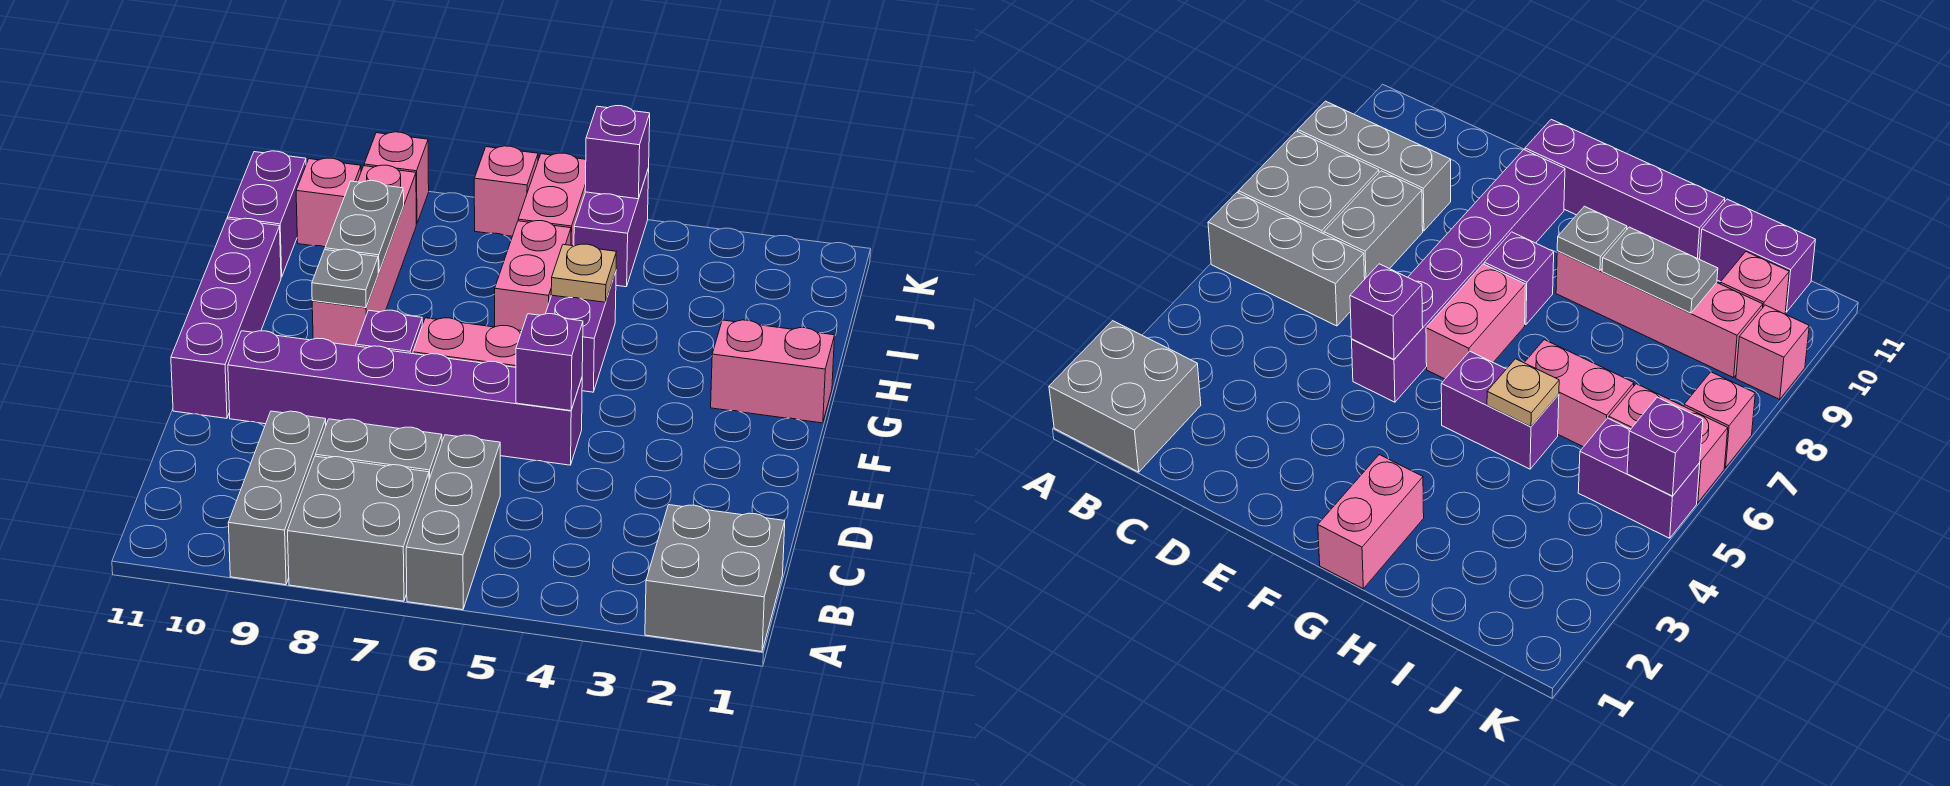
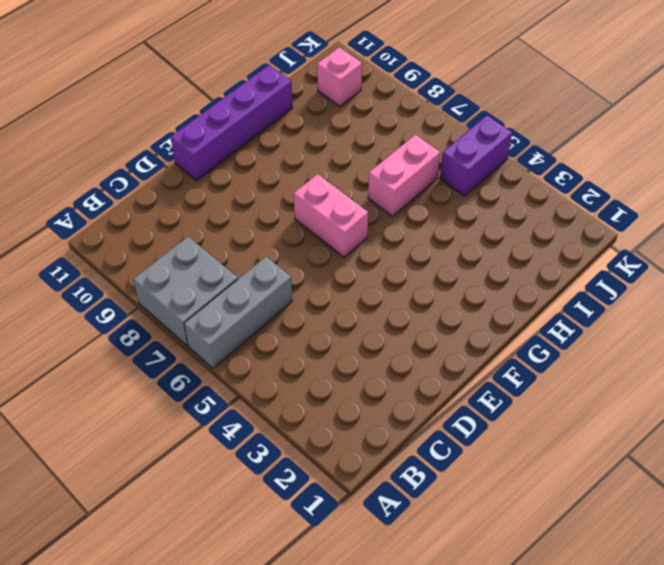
none -> grey brick A1:B2 level 1
none -> grey brick A9:C9 level 1
none -> grey brick C7:C8 level 1

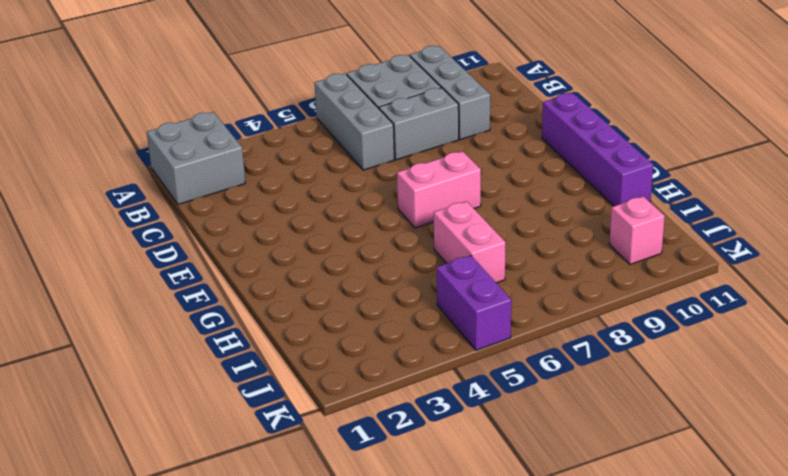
none -> purple brick E5:E10 level 1
none -> purple brick F8 level 1
none -> pink brick G1:G2 level 1

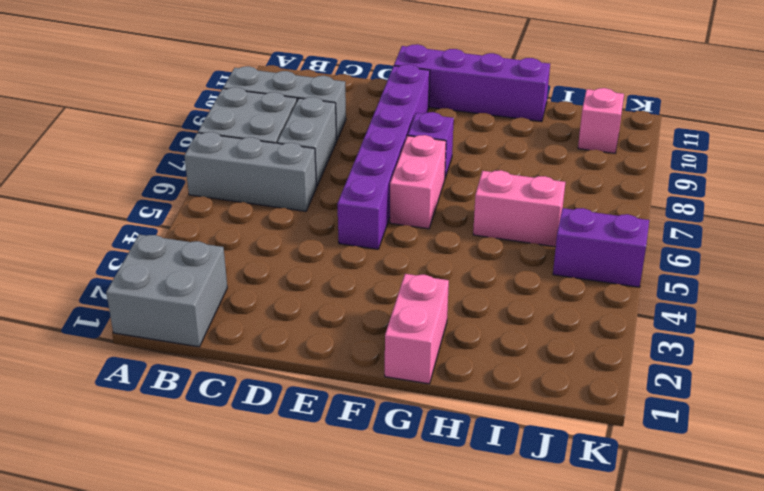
none -> purple brick G5:H5 level 1
none -> pink brick G9:J9 level 1
none -> purple brick I11:J11 level 1

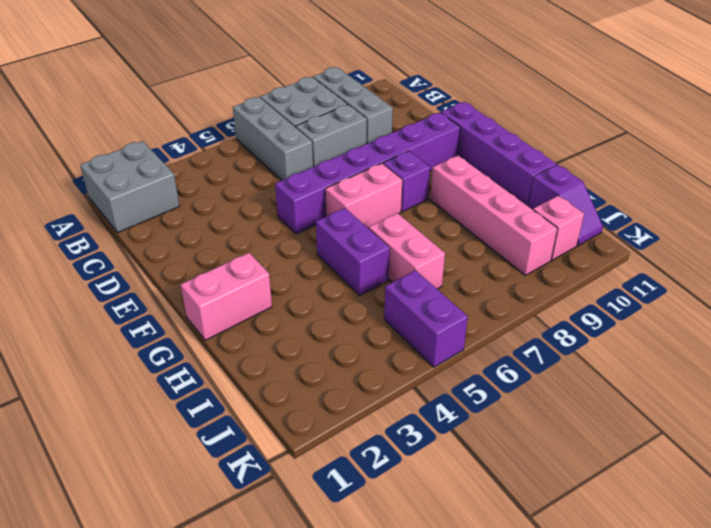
purple slope I11:J11 level 1 top I -> purple brick I11:J11 level 1
none -> pink brick J6:K6 level 1
none -> pink brick K7 level 1
none -> pink brick K9 level 1

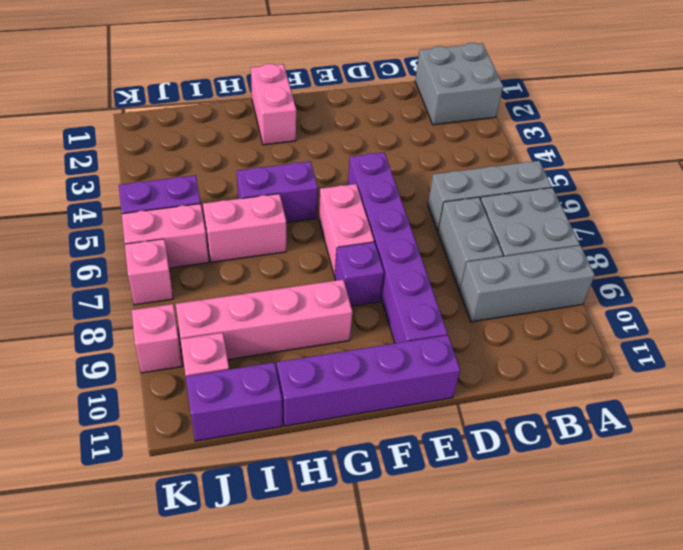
none -> purple brick E5 level 2
none -> grey plate G9 level 2
none -> tan plate H5 level 2

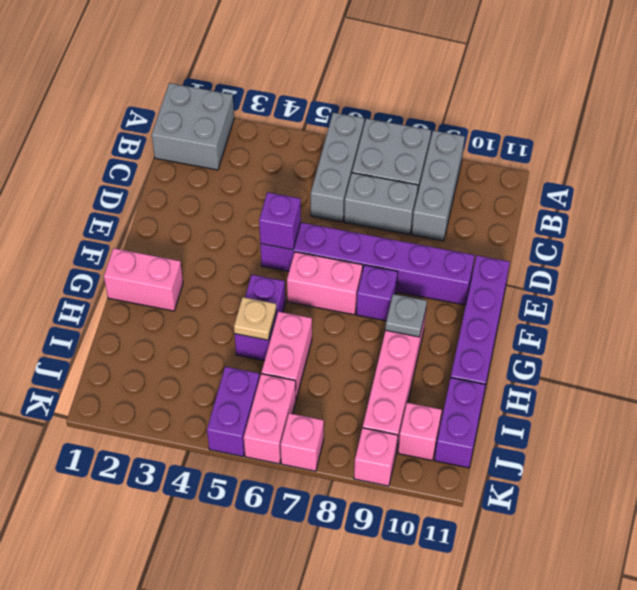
none -> grey plate H9:I9 level 2
none -> purple brick K5 level 2

